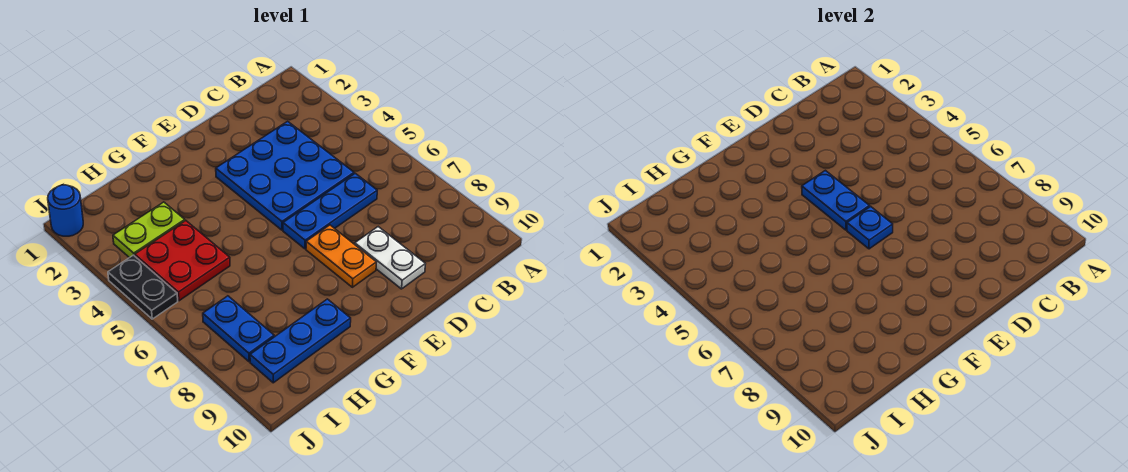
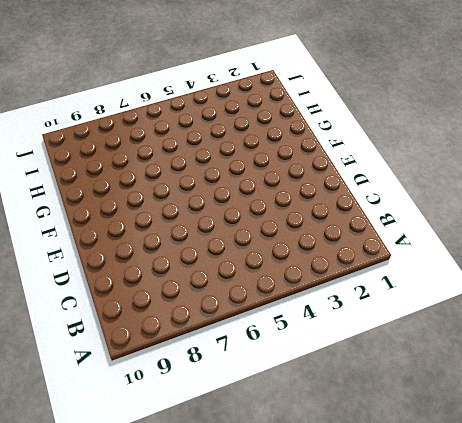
none -> blue plate C3:E5 level 1
none -> blue plate C6:E6 level 1
none -> white plate D8:D9 level 1

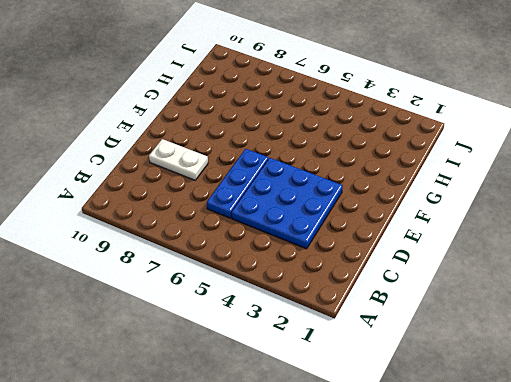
none -> orange plate E7:E8 level 1
none -> blue plate G9:I9 level 1
none -> lime plate H3:I3 level 1

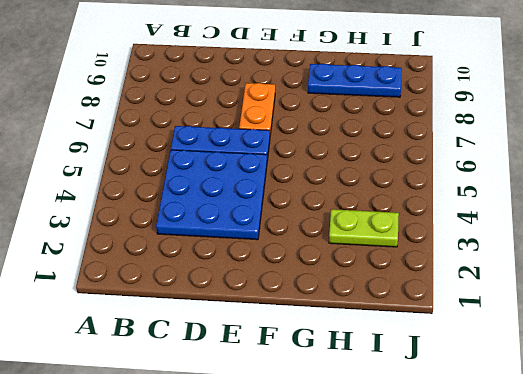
none -> white plate D8:D9 level 1
none -> red plate H4:I5 level 1
none -> blue plate I7:I8 level 1

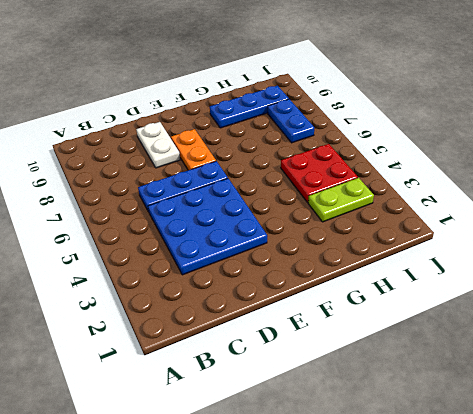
none -> blue round brick J1 level 1
none -> black plate J4:J5 level 1
none -> blue plate E4:E5 level 2

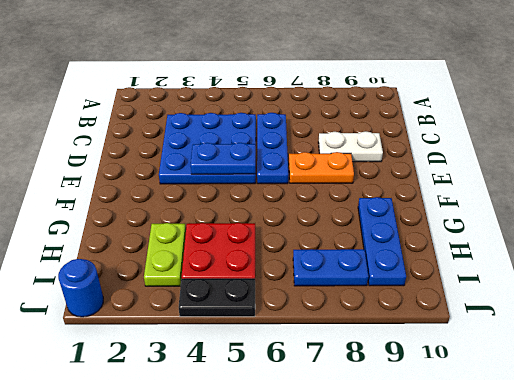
none -> blue plate E6 level 2

